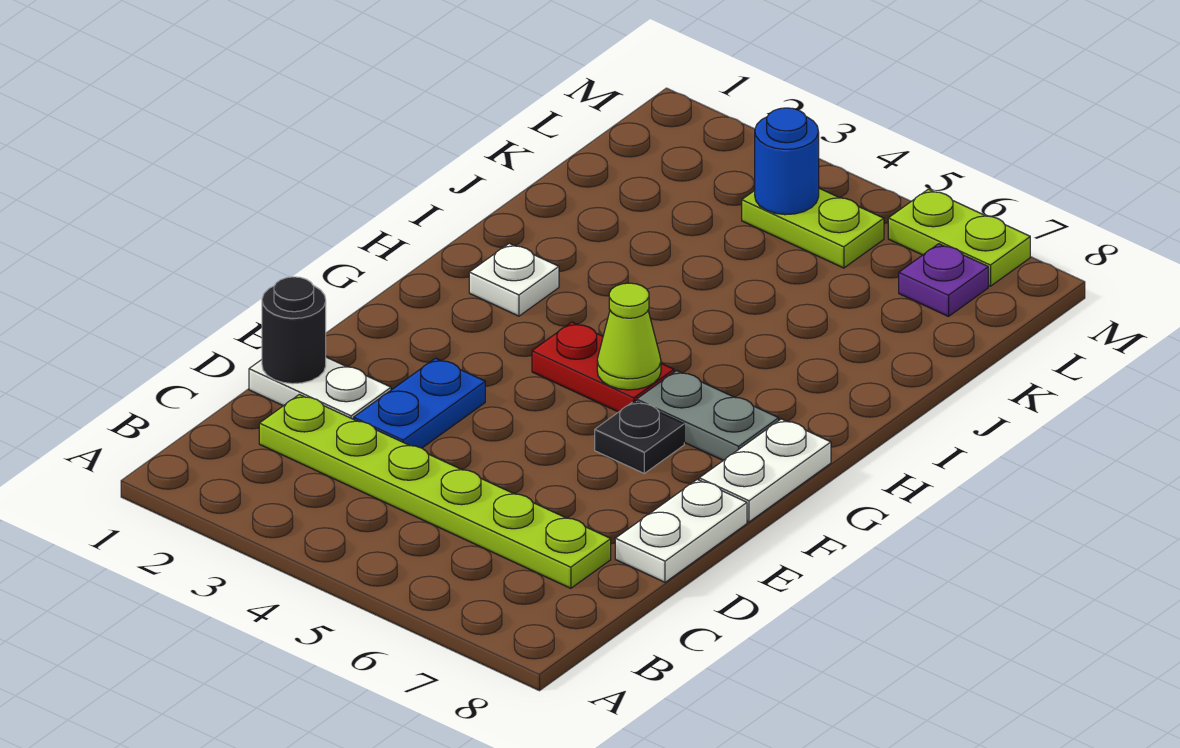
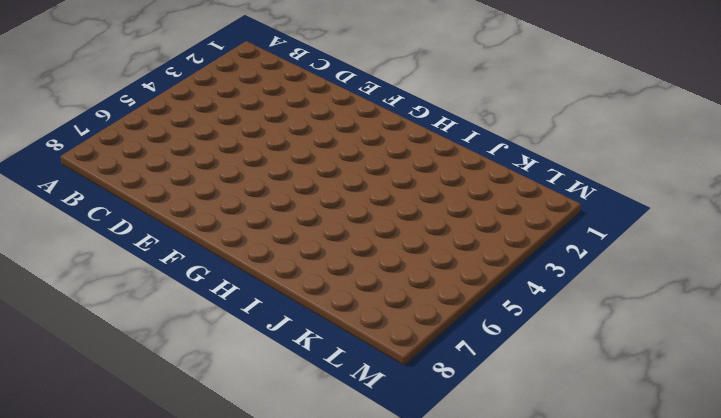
none -> lime plate C2:C7 level 1
none -> white plate D1:D2 level 1
none -> blue plate D3:E3 level 1

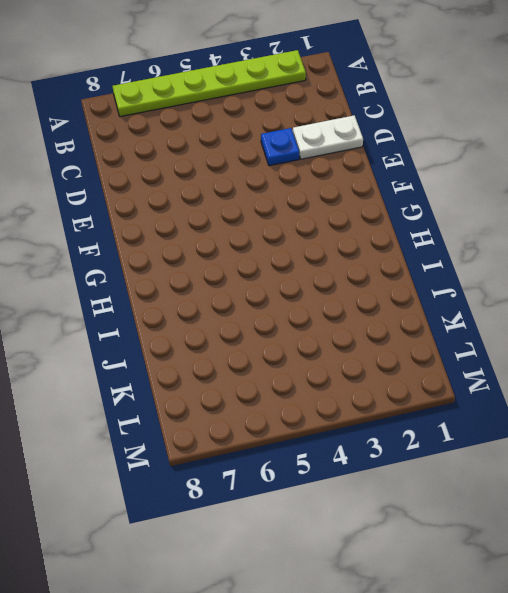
lime plate A2:A7 level 1 -> lime plate C2:C7 level 1
blue plate D3 level 1 -> blue plate D3:E3 level 1
none -> white plate D8:E8 level 1
none -> black plate F6 level 1
none -> white plate F8:G8 level 1

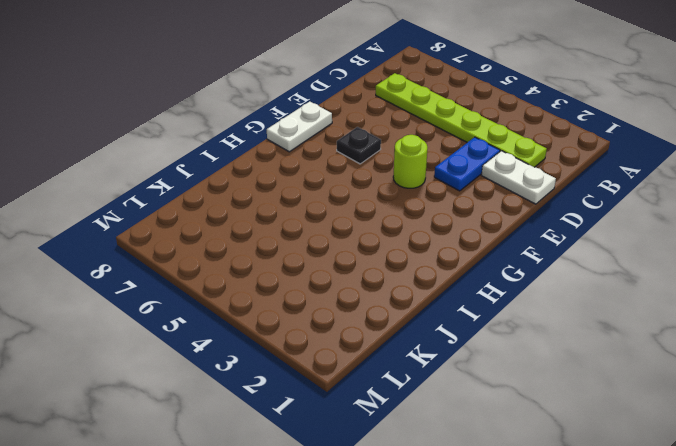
lime round brick F4 level 1 -> none
none -> white plate D8:E8 level 1
none -> red plate G4:G5 level 1
none -> grey plate G6:G7 level 1

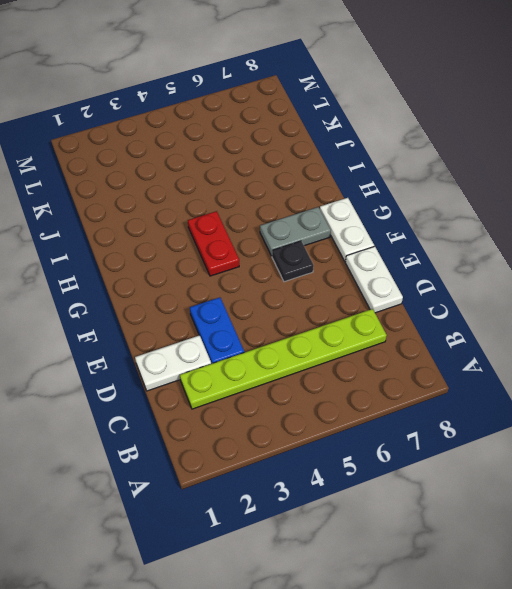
red plate G4:H4 level 1 -> red plate G4:G5 level 1
none -> white plate H2 level 1
none -> lime plate L4:L5 level 1
none -> purple plate L7 level 1

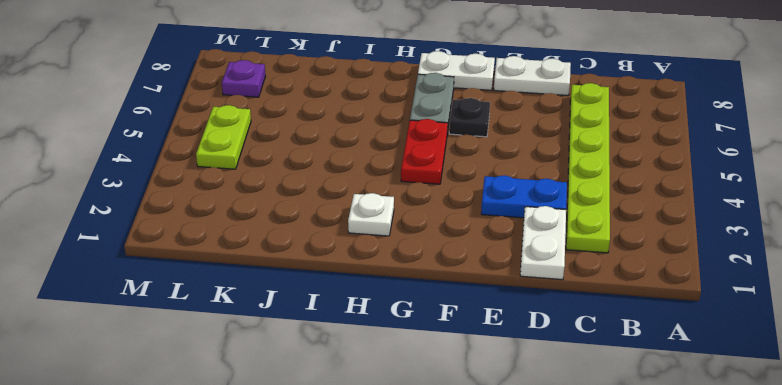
none -> lime plate M6:M7 level 1
none -> black round brick D1 level 2
none -> lime cone G5 level 2

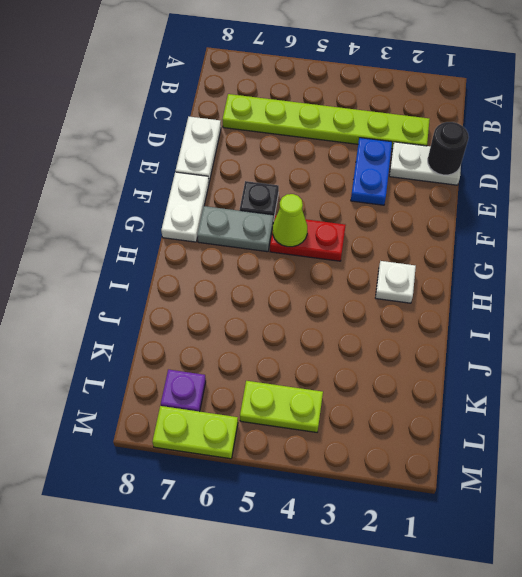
none -> blue round brick L4 level 2

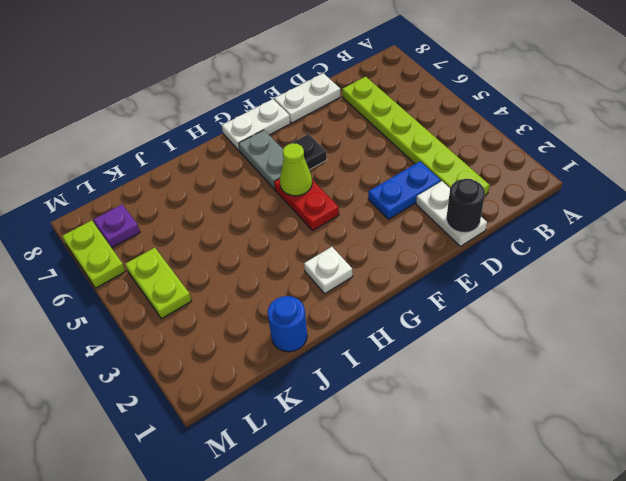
blue round brick J1 level 1 -> blue round brick L4 level 2

